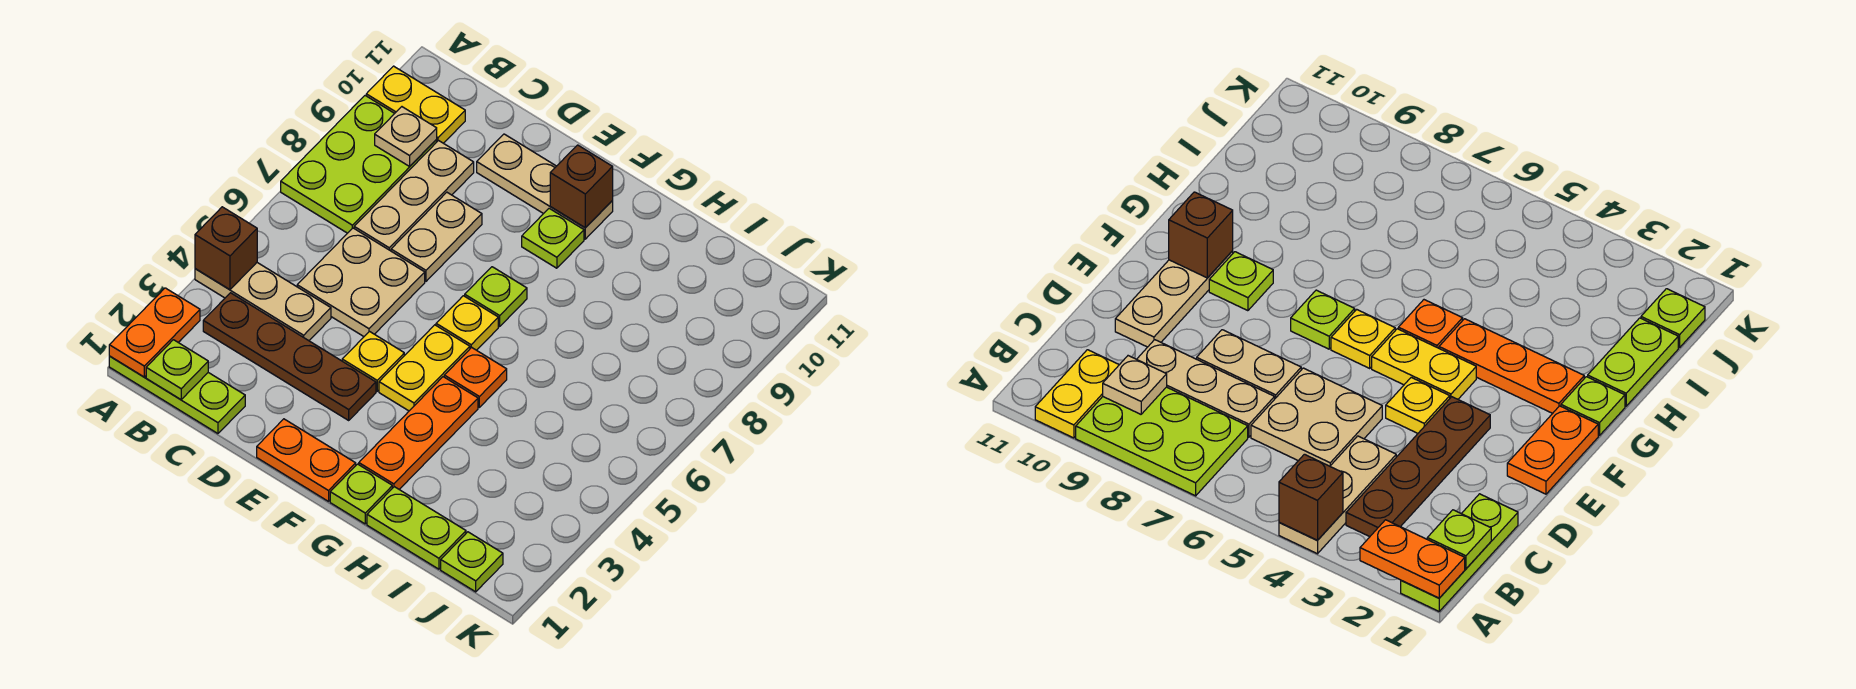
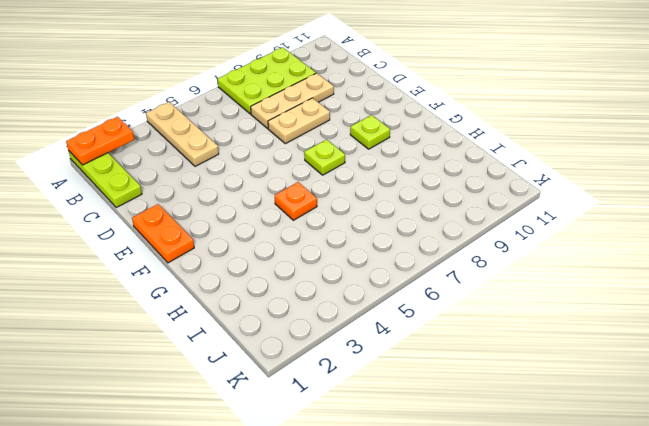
none -> yellow plate A10:B10 level 1
none -> brown plate B3:E3 level 1
none -> tan plate C5:D6 level 1

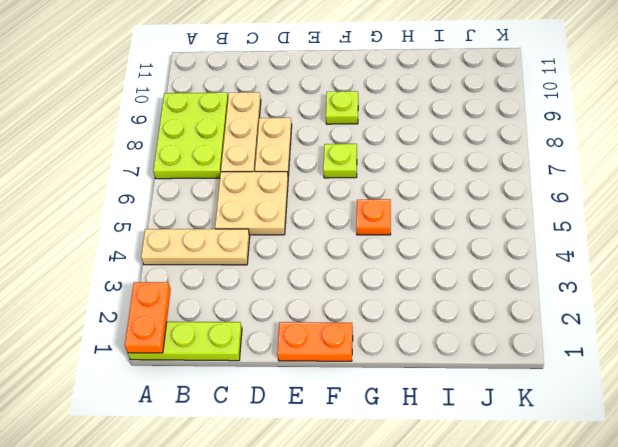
none -> yellow plate A10:B10 level 1
none -> brown plate B3:E3 level 1
none -> tan plate D10:F10 level 1

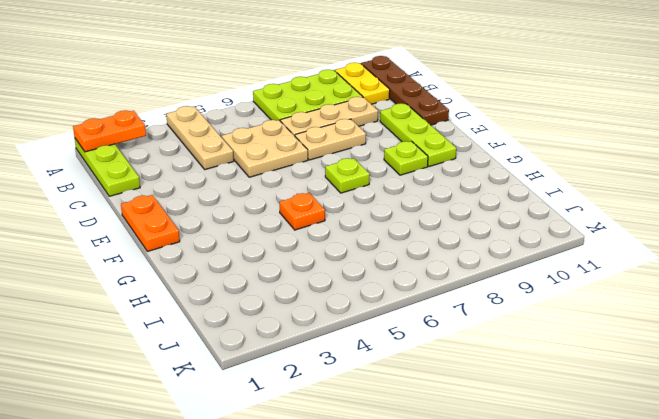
brown plate A11:D11 level 1 -> brown plate B3:E3 level 1
lime plate D10:F10 level 1 -> tan plate D10:F10 level 1
none -> yellow plate E4 level 1
none -> yellow plate F4:F5 level 1
none -> yellow plate F6 level 1

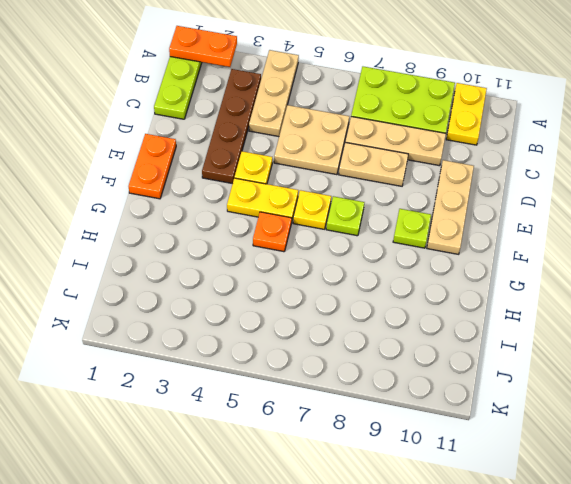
none -> lime plate G1 level 1
none -> orange plate G2:G4 level 1
none -> lime plate H1:I1 level 1

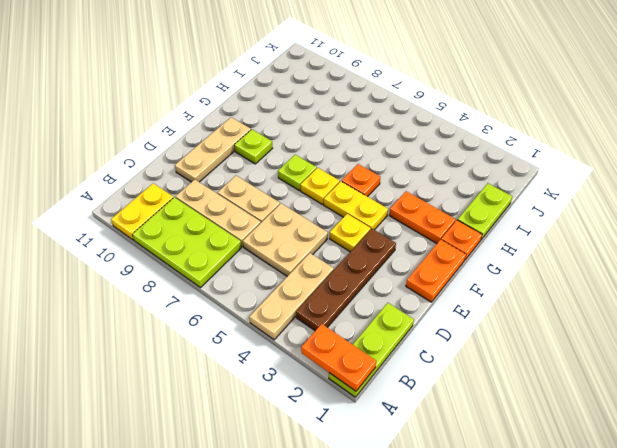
orange plate G1 level 1 -> lime plate G1 level 1
orange plate G2:G3 level 1 -> orange plate G2:G4 level 1
none -> lime plate J1 level 1
none -> brown brick A4 level 2
none -> lime plate B1 level 2

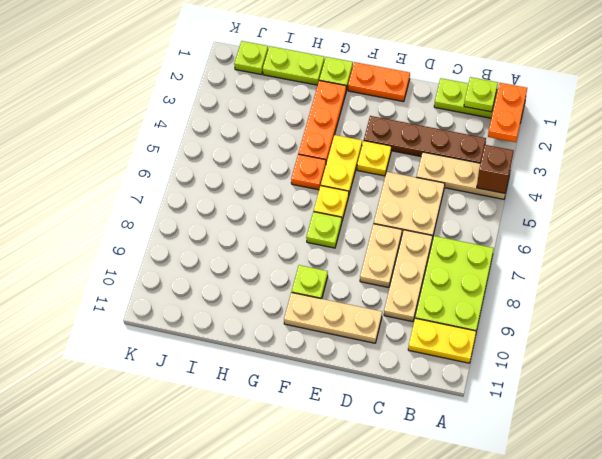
none -> tan plate B9 level 2
none -> brown brick F10 level 2

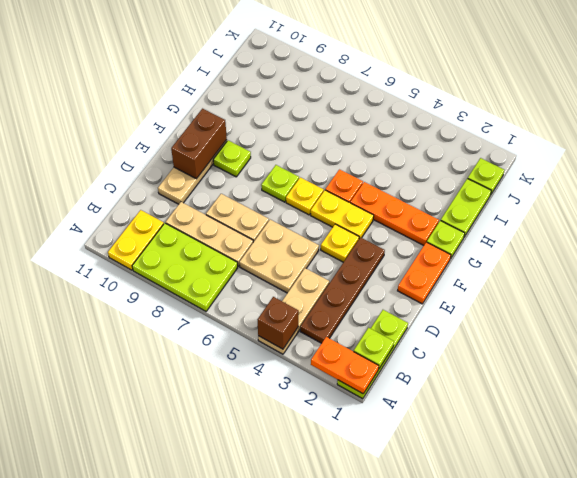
brown brick E10:F10 level 2 -> brown brick F10 level 2
none -> tan plate B9 level 2

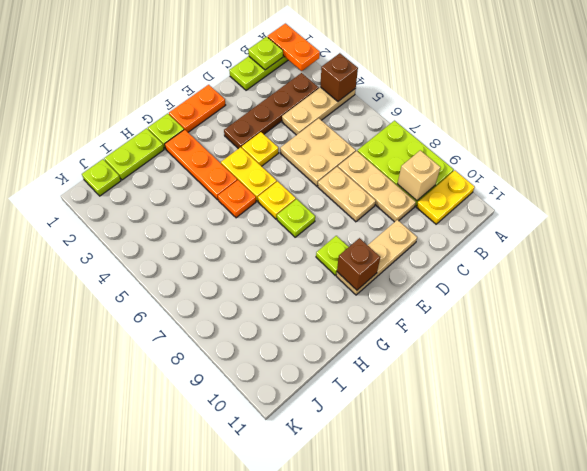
tan brick B9 level 2 -> tan plate B9 level 2

